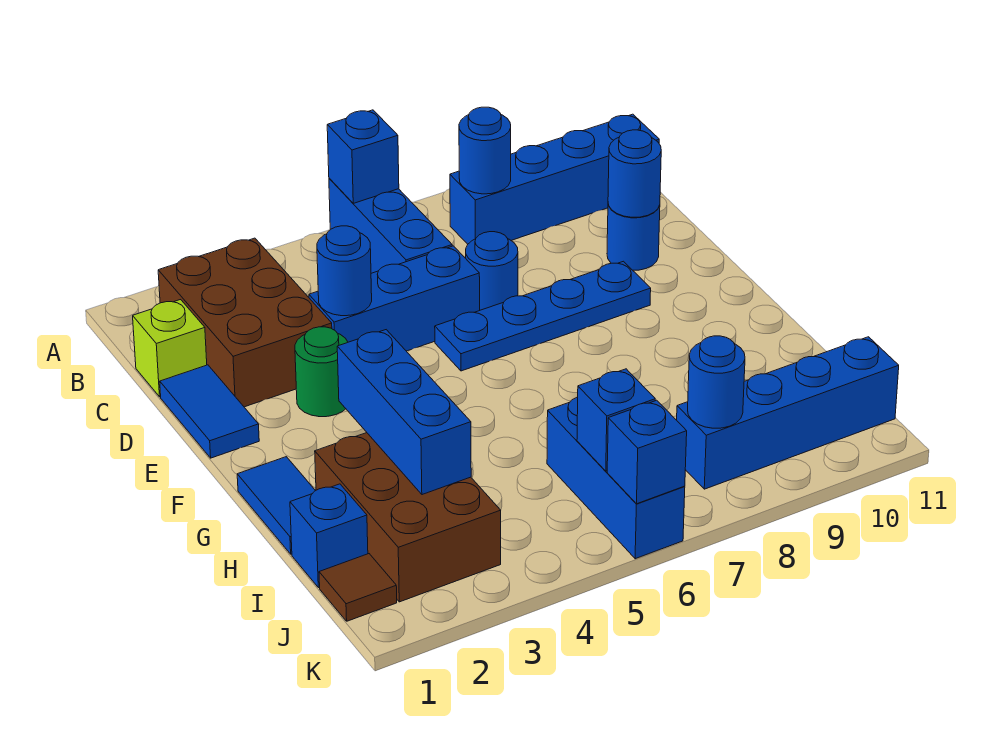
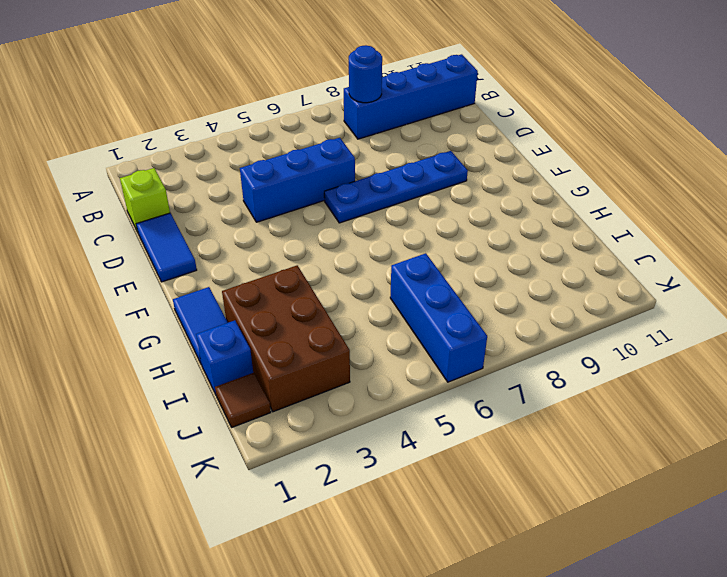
none -> blue brick A6:C6 level 1
none -> brown brick B2:D3 level 1
none -> blue round brick D7 level 1

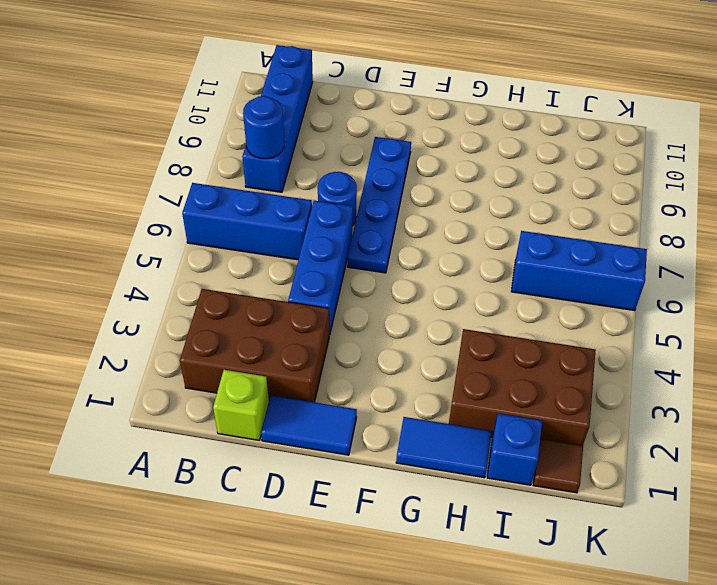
none -> blue round brick D10 level 1
none -> green round brick E3 level 1
none -> blue brick J8:J11 level 1

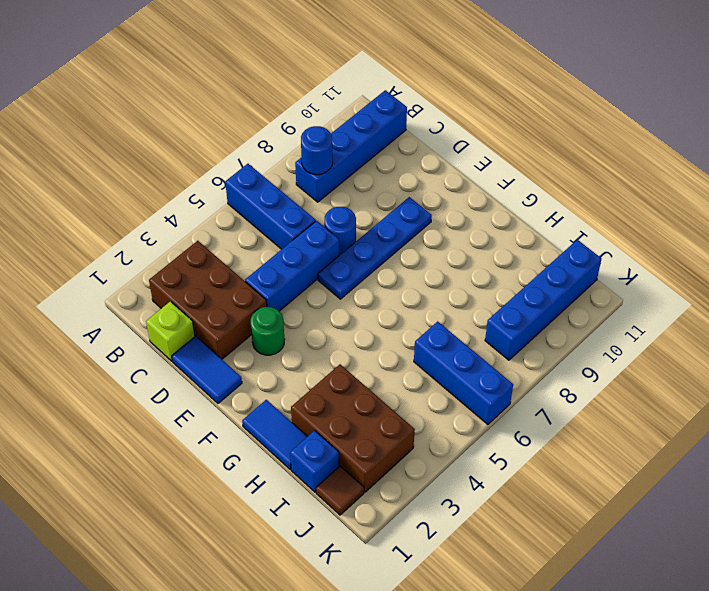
none -> blue round brick D10 level 1
none -> blue brick A6 level 2
none -> blue round brick D4 level 2

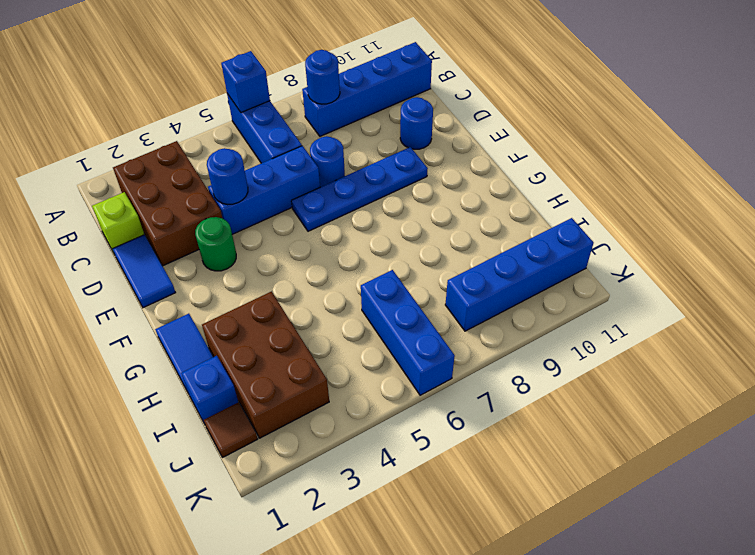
none -> blue round brick D10 level 2
none -> blue brick G3:I3 level 2
none -> blue brick J6 level 2

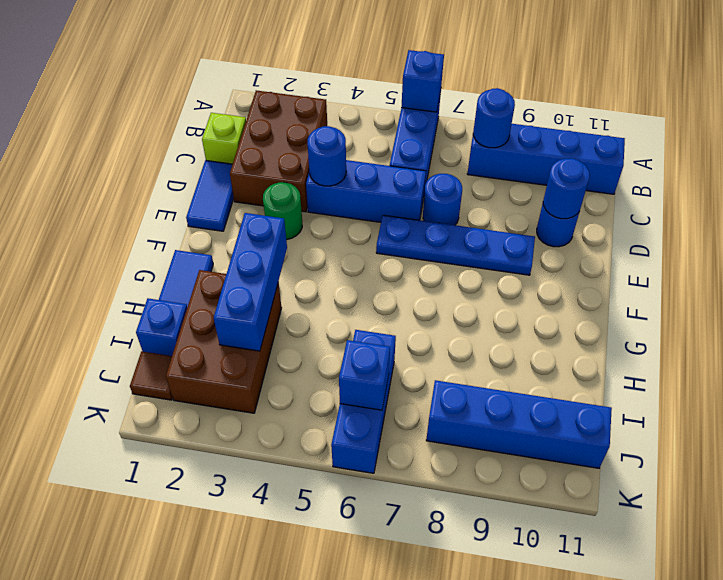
none -> blue round brick J8 level 2
none -> blue brick K6 level 2

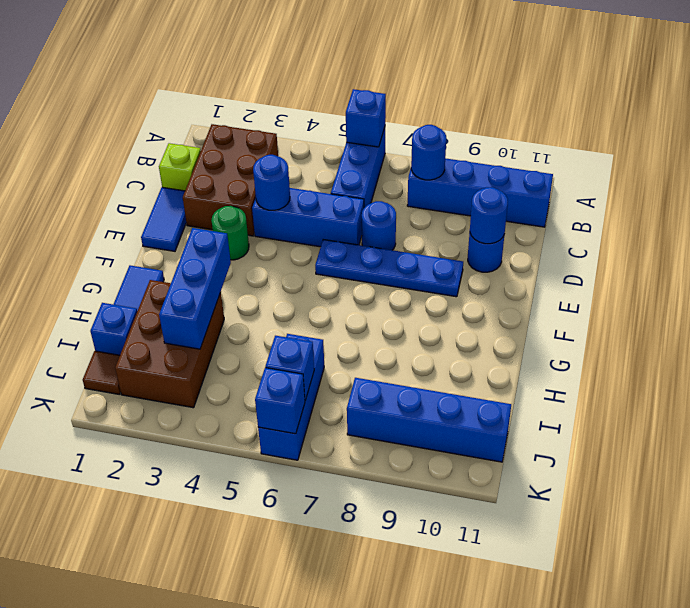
none -> blue round brick J8 level 2

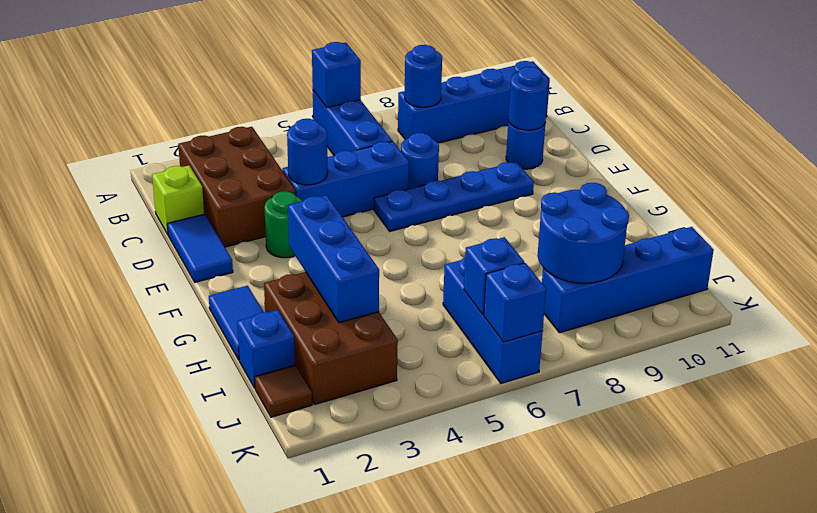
blue round brick I8:J9 level 2 -> blue round brick J8 level 2

